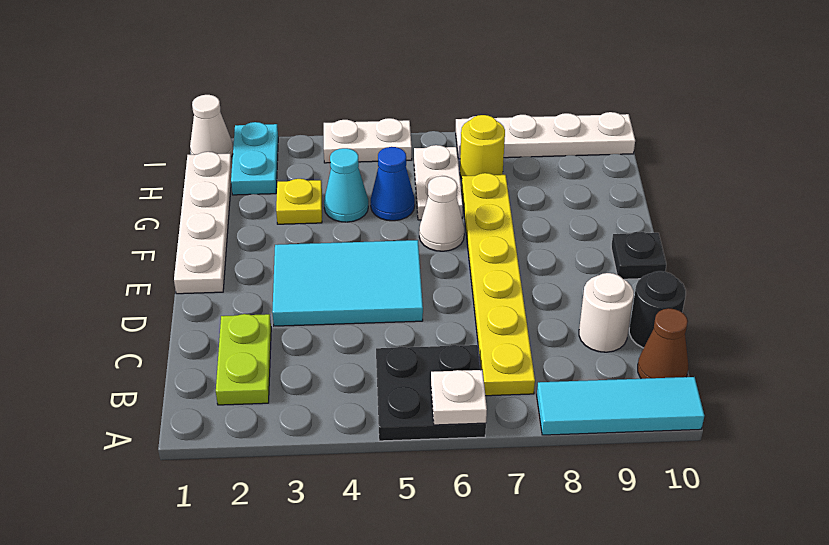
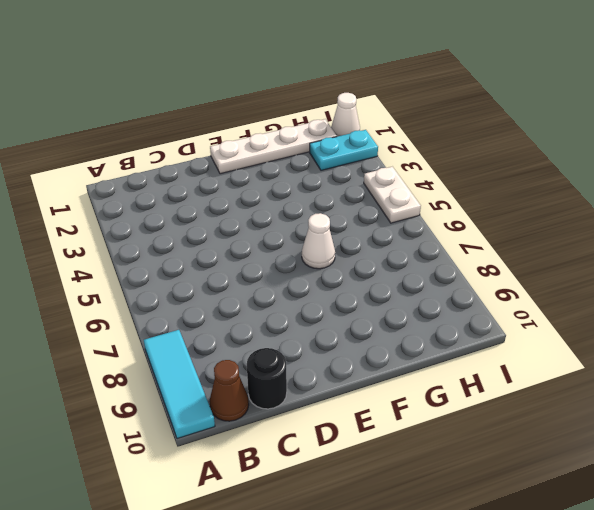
none -> black plate A5:B6 level 1
none -> lime plate B2:C2 level 1
none -> yellow plate B7:G7 level 1

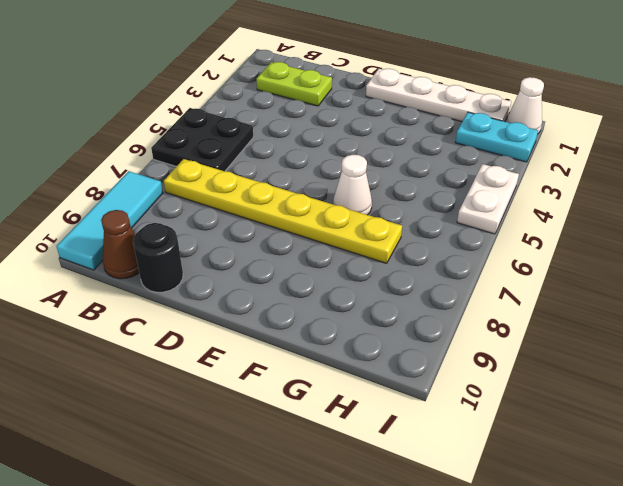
none -> white round brick C9 level 1
none -> cyan tile D3:E5 level 1
none -> black plate E10 level 1

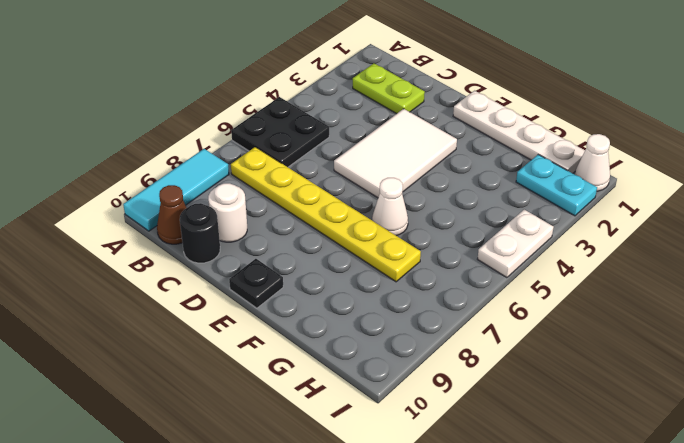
white tile D3:E5 level 1 -> cyan tile D3:E5 level 1
none -> yellow plate G3 level 1
none -> cyan cone G4 level 1
none -> blue cone G5 level 1

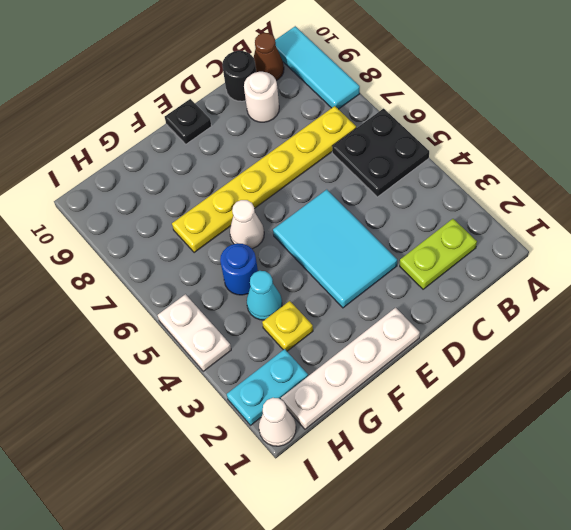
blue round brick G5 level 1 -> blue cone G5 level 1
none -> white plate G6:H6 level 1
none -> yellow round brick H7 level 1
none -> white plate I7:I10 level 1

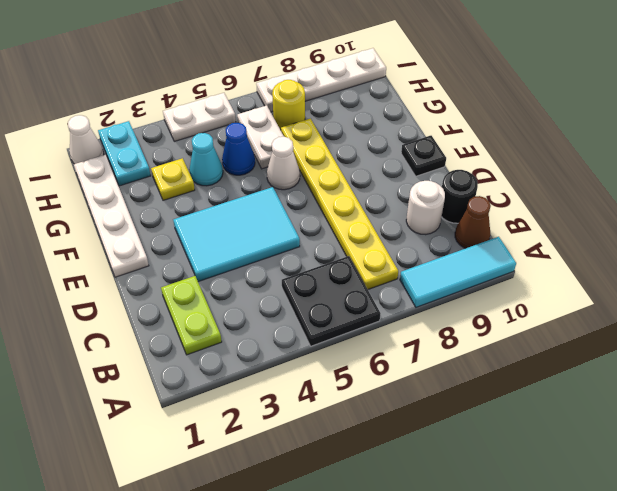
none -> white plate A6 level 2

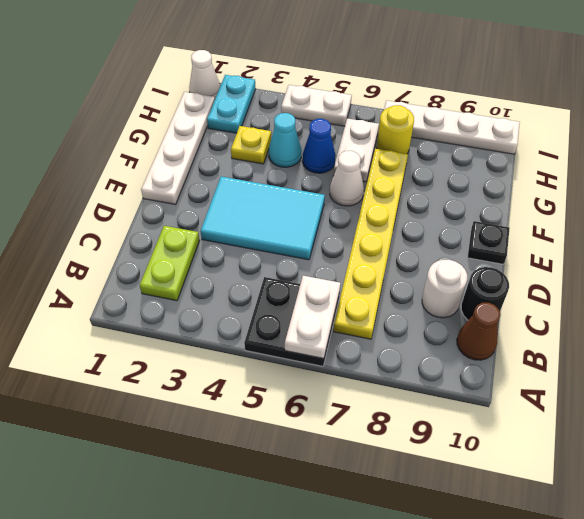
white plate A6:B6 level 2 -> white plate A6 level 2
none -> cyan tile A8:A10 level 1

